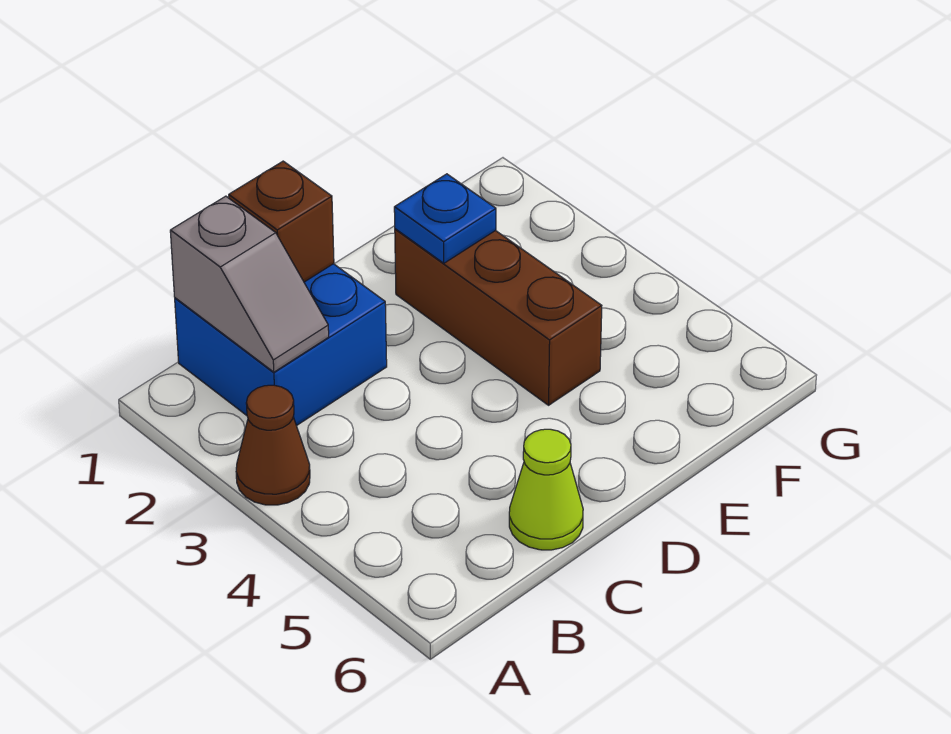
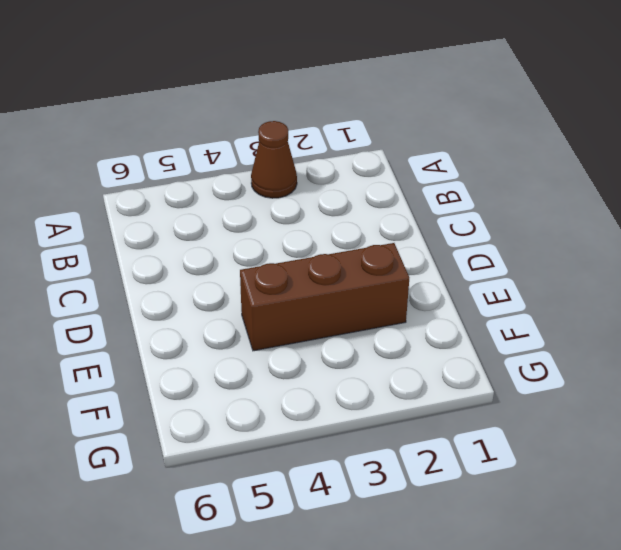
none -> blue brick B1:C2 level 1
none -> lime cone C6 level 1

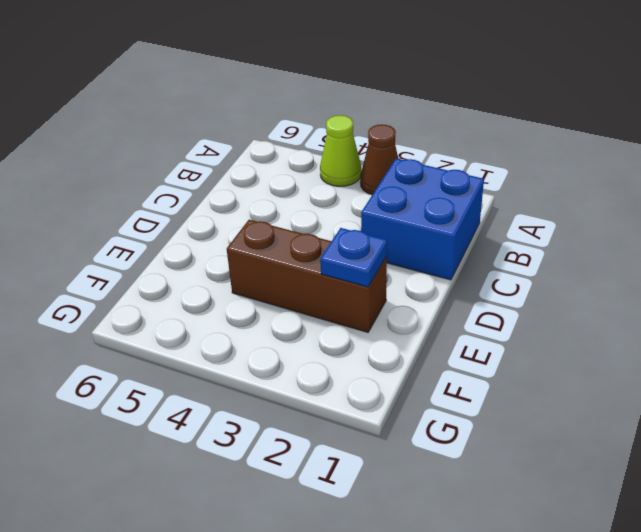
lime cone A4 level 1 -> lime cone C6 level 1
none -> grey slope B1:B2 level 2 top 1
none -> brown brick C1 level 2

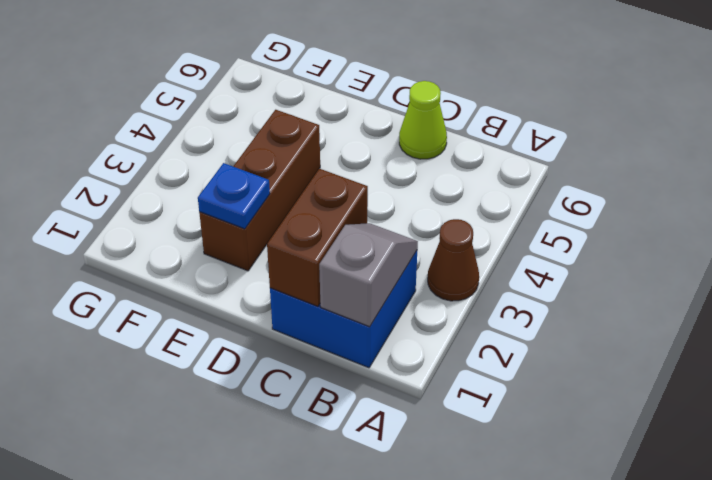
brown brick C1:C2 level 2 -> brown brick C1 level 2

